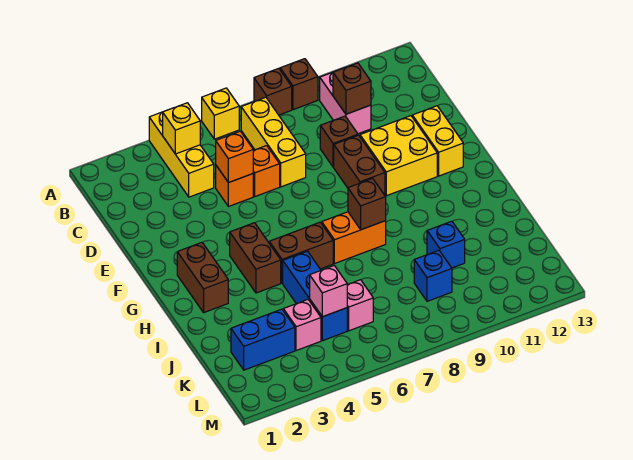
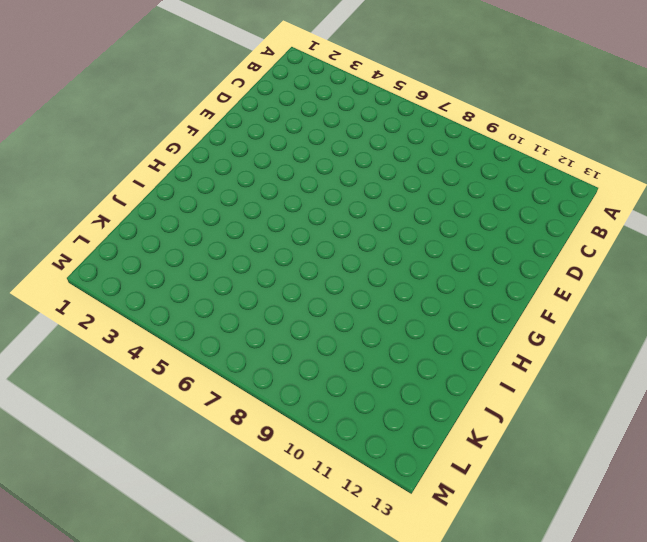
none -> yellow brick A4:C4 level 1
none -> yellow brick A6 level 1
none -> brown brick A8 level 1

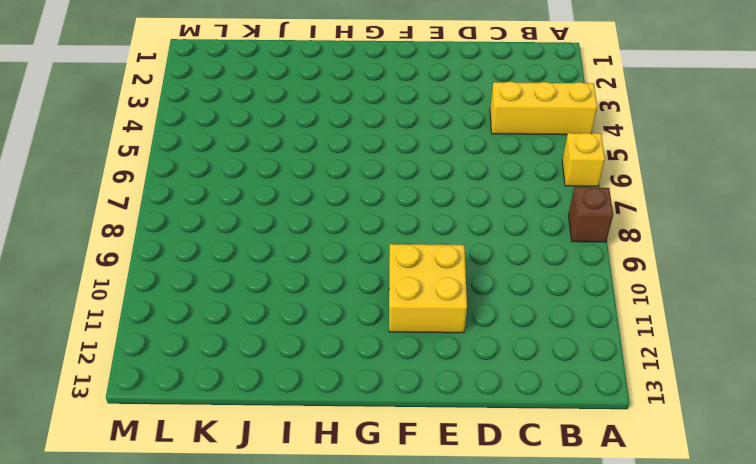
none -> brown brick A9 level 1
none -> yellow brick B7:D7 level 1
none -> pink brick B10:C10 level 1

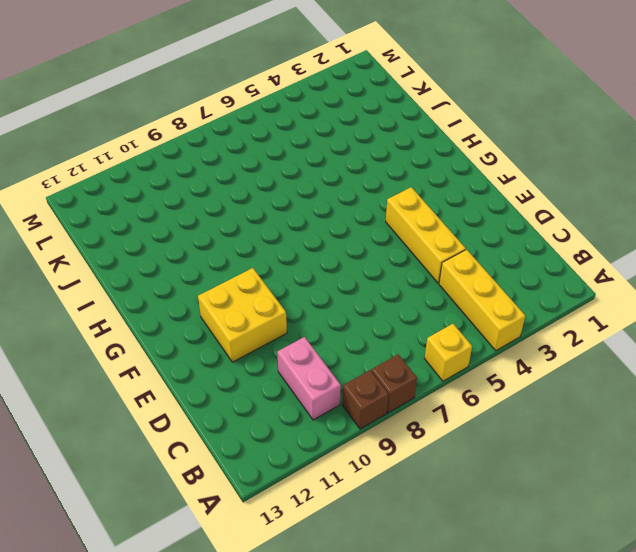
yellow brick D4:F4 level 1 -> yellow brick B7:D7 level 1
none -> orange brick D5 level 1
none -> orange brick D6 level 1
none -> brown brick D9 level 1

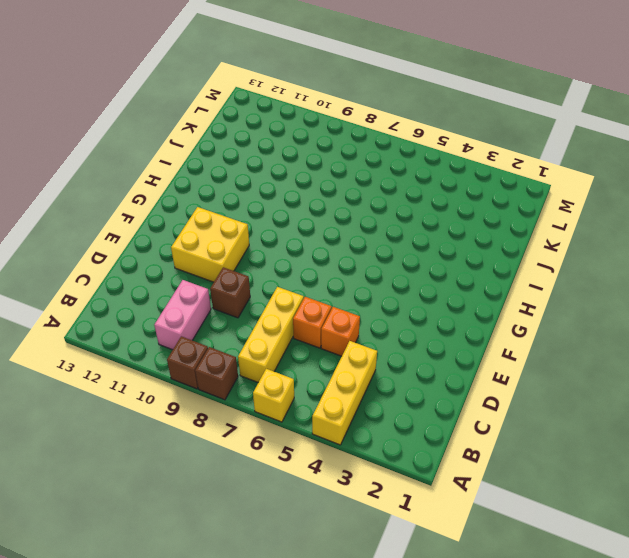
none -> brown brick E9:F9 level 1
none -> yellow brick E12:F12 level 1
none -> brown brick G2:H2 level 1

